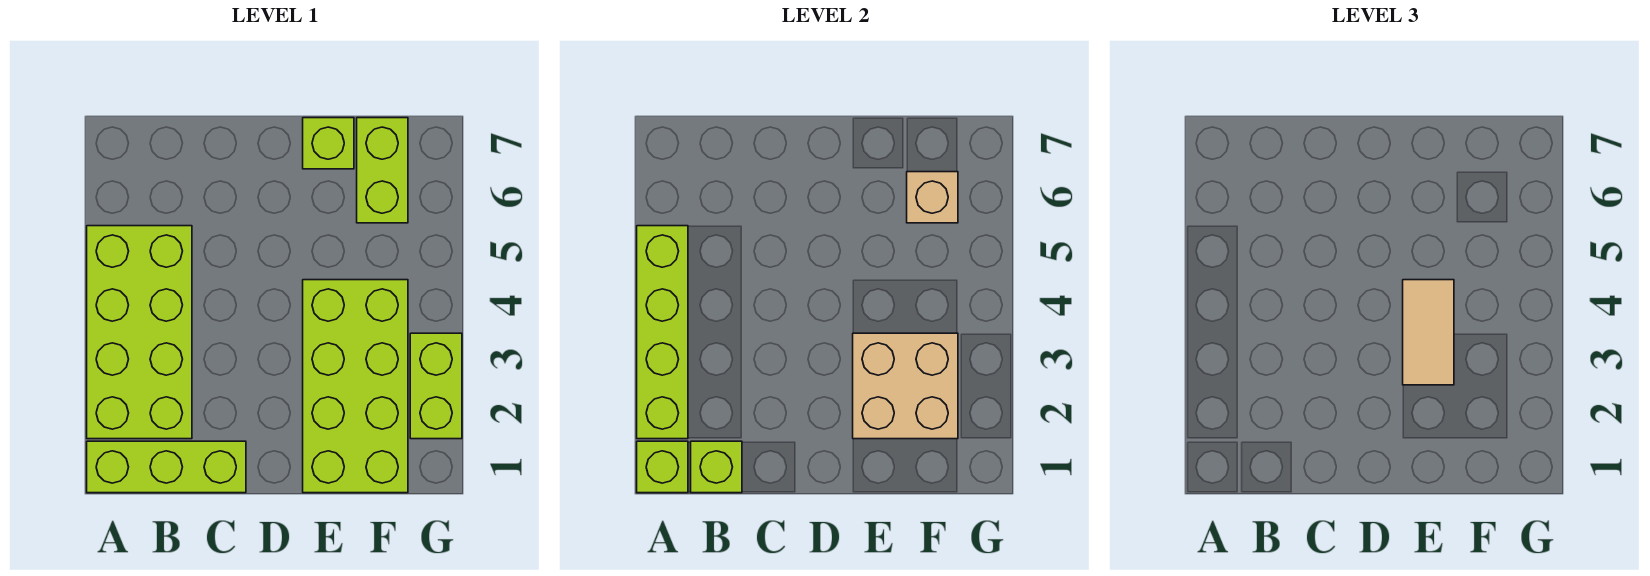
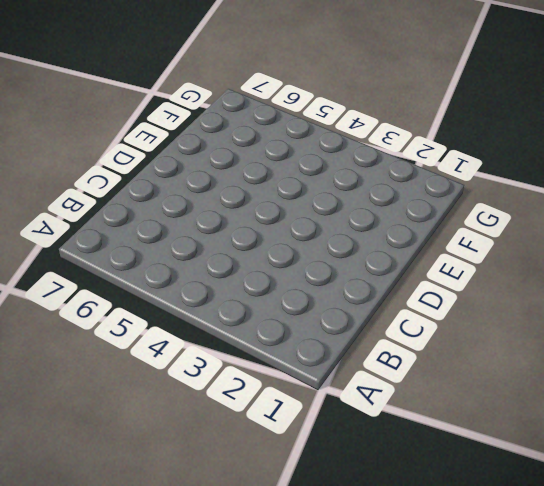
none -> lime brick A1:C1 level 1
none -> lime brick A2:B5 level 1
none -> lime brick E1:F4 level 1

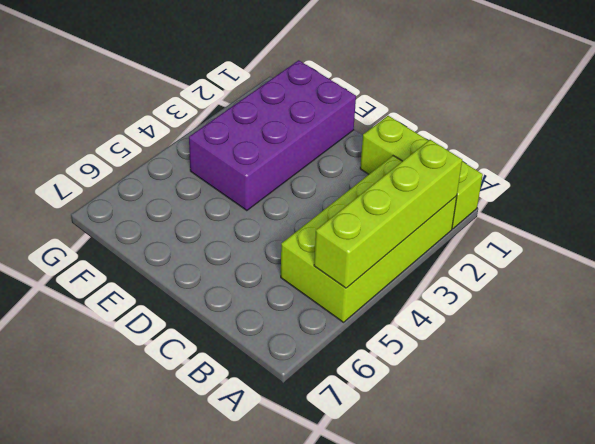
purple brick E1:F4 level 1 -> lime brick E1:F4 level 1
none -> lime brick E7 level 1
none -> lime brick F6:F7 level 1
none -> lime brick G2:G3 level 1

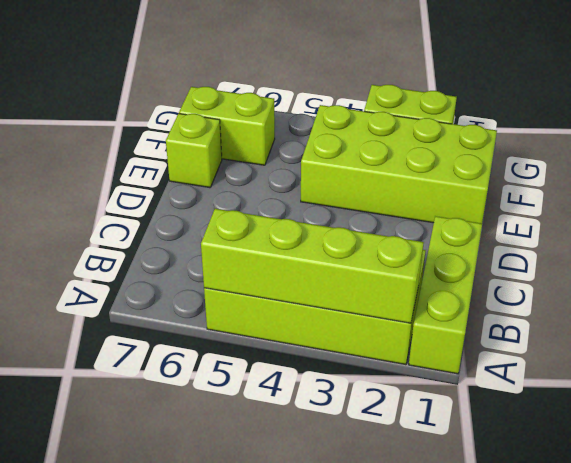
none -> lime brick A1 level 2
none -> lime brick B1 level 2
none -> tan brick E2:F3 level 2

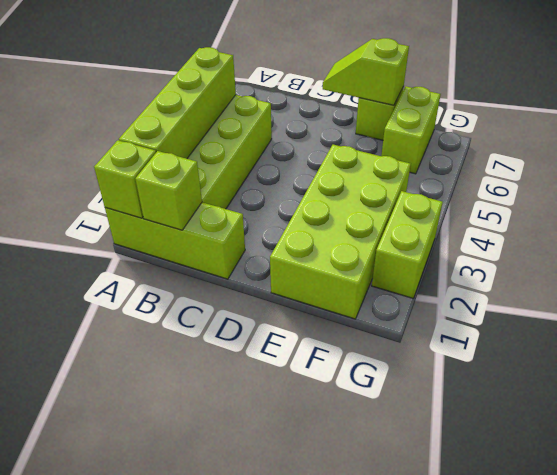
lime slope D7:E7 level 2 top E -> none
none -> tan brick E2:F3 level 2
none -> tan brick F6 level 2
none -> tan tile E3:E4 level 3

